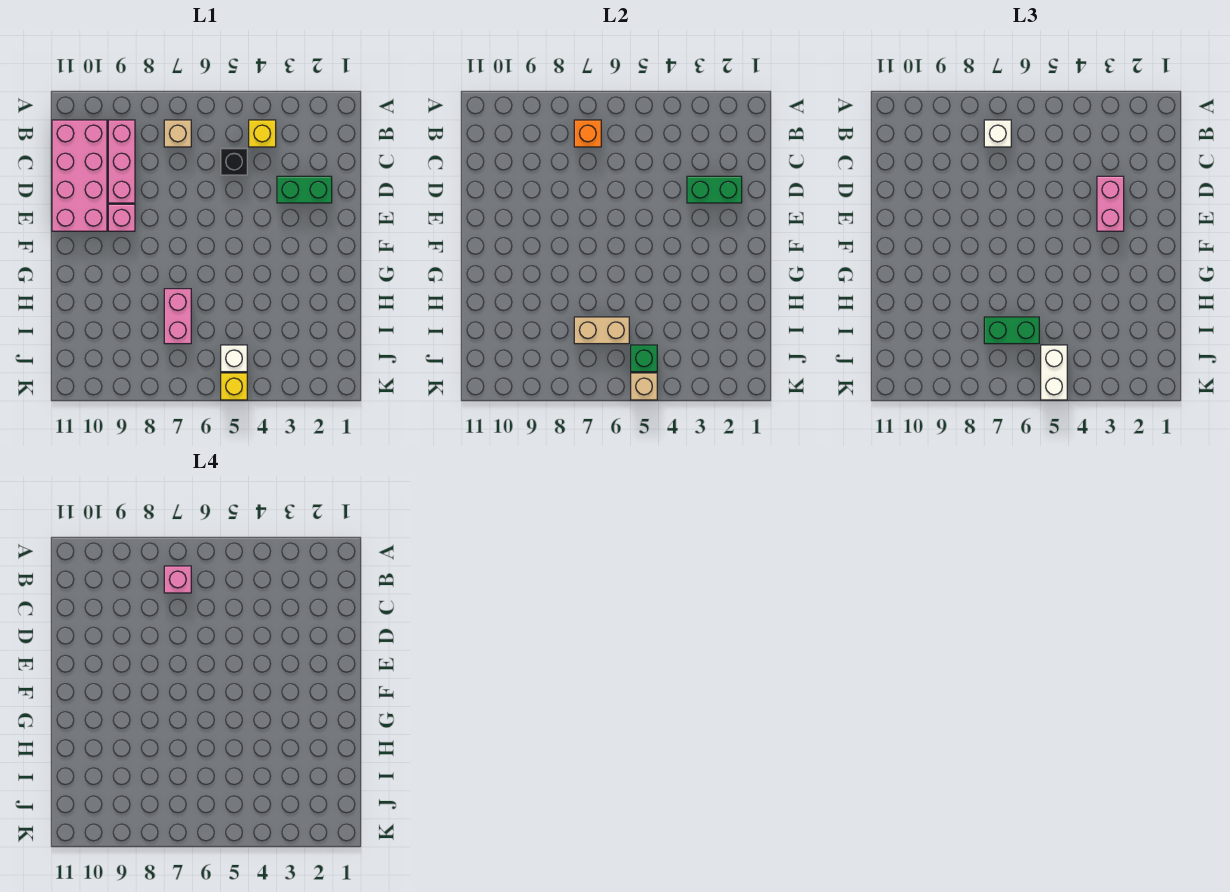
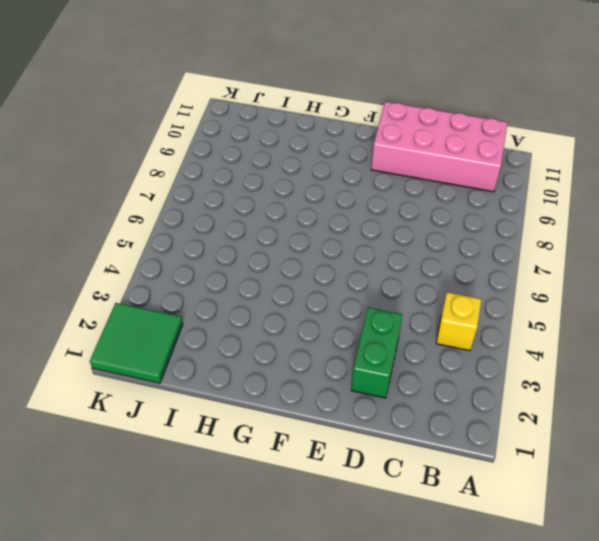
green tile J1:K2 level 1 -> none
none -> tan brick B7 level 1
none -> pink brick B9:D9 level 1
none -> black brick C5 level 1

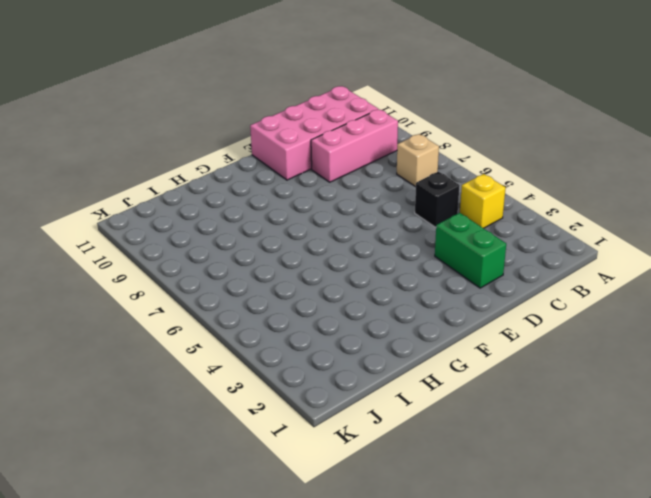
none -> pink brick E9 level 1
none -> pink brick H7:I7 level 1
none -> white brick J5 level 1

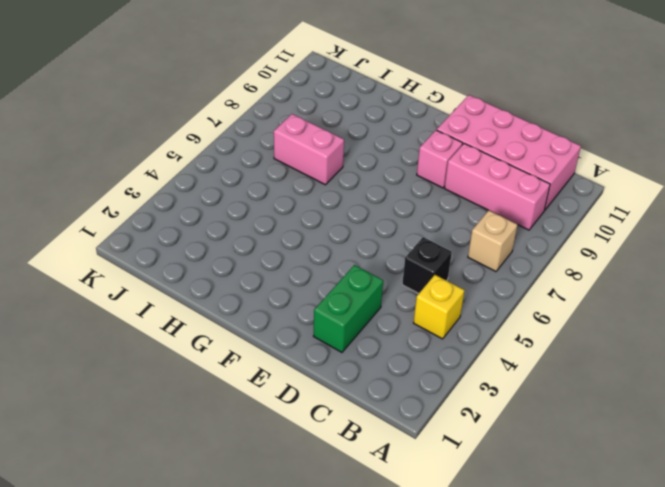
none -> white brick J5 level 1
none -> yellow brick K5 level 1
none -> orange brick B7 level 2

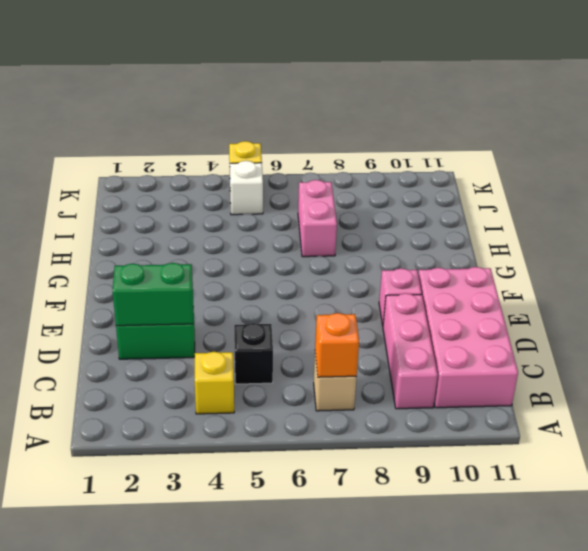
none -> tan brick I6:I7 level 2
none -> green brick J5 level 2
none -> tan brick K5 level 2

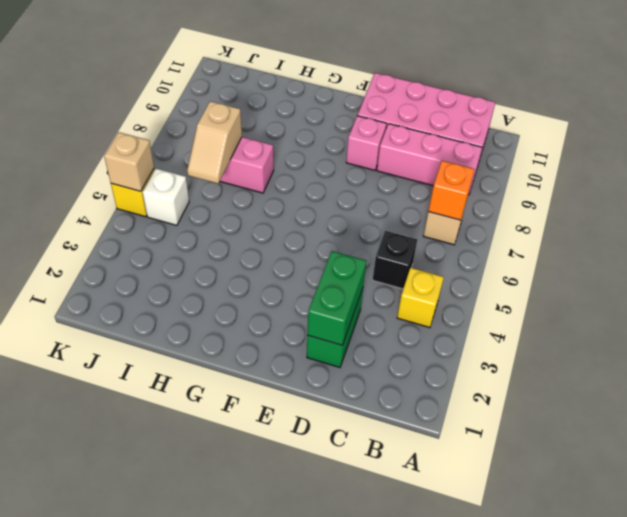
tan slope I6:I7 level 2 top 7 -> tan brick I6:I7 level 2
none -> green brick J5 level 2
none -> white brick B7 level 3
none -> pink brick D3:E3 level 3

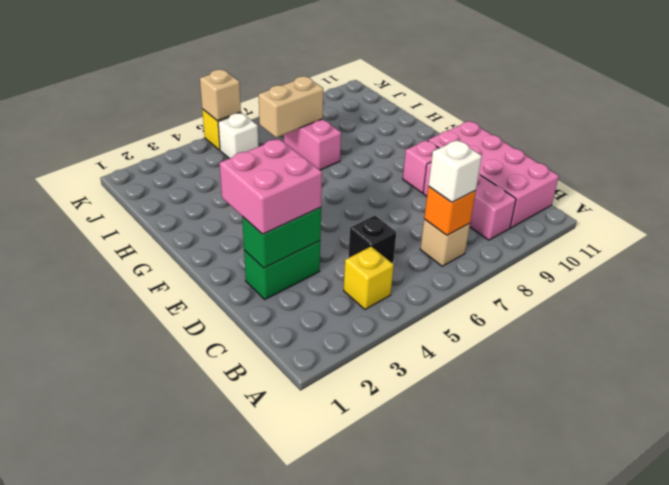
pink brick D2:E3 level 3 -> pink brick D3:E3 level 3
none -> green brick J5 level 2
none -> green brick I6:I7 level 3
none -> white brick J5:K5 level 3

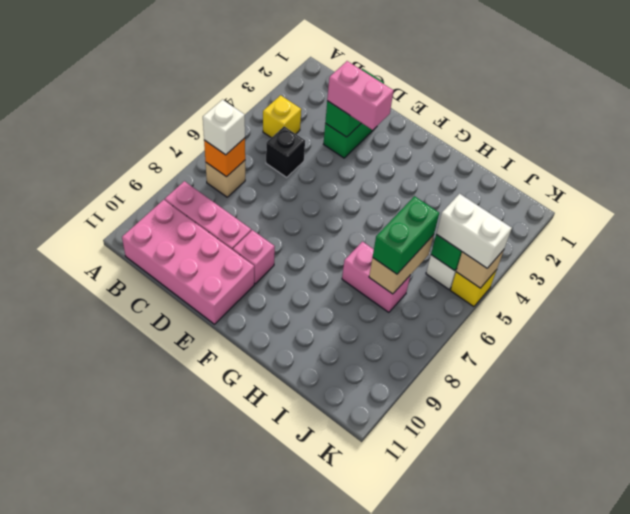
none -> pink brick B7 level 4

